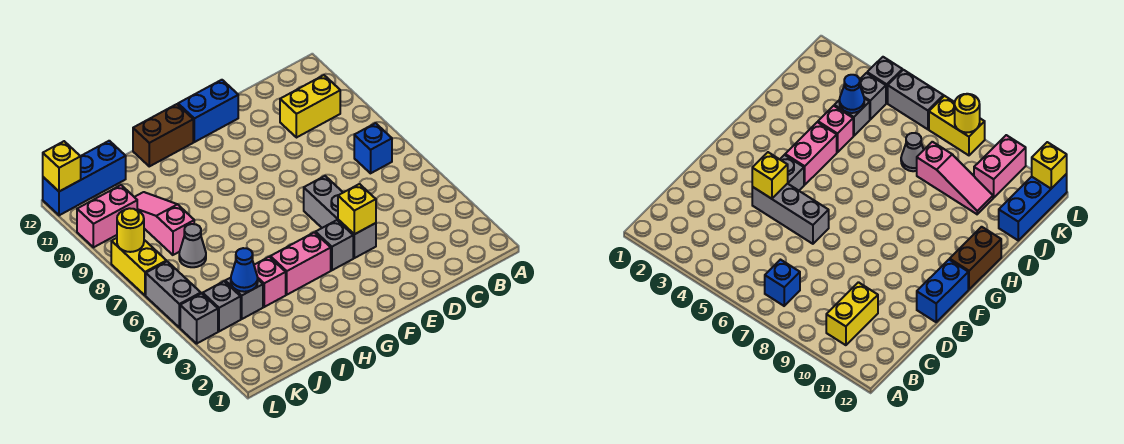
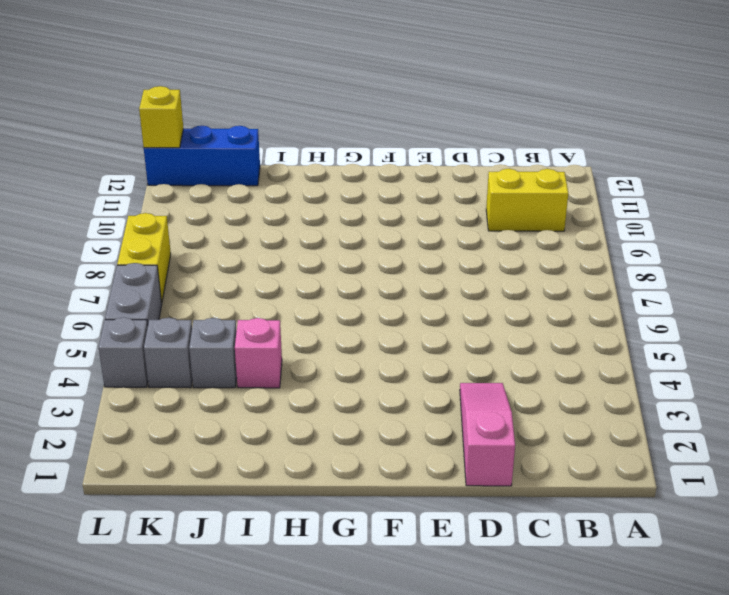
pink slope D1:D3 level 1 top 1 -> pink slope J8:J10 level 1 top 8
none -> blue brick B7 level 1
none -> grey brick E4:E6 level 1
none -> blue brick E12:F12 level 1

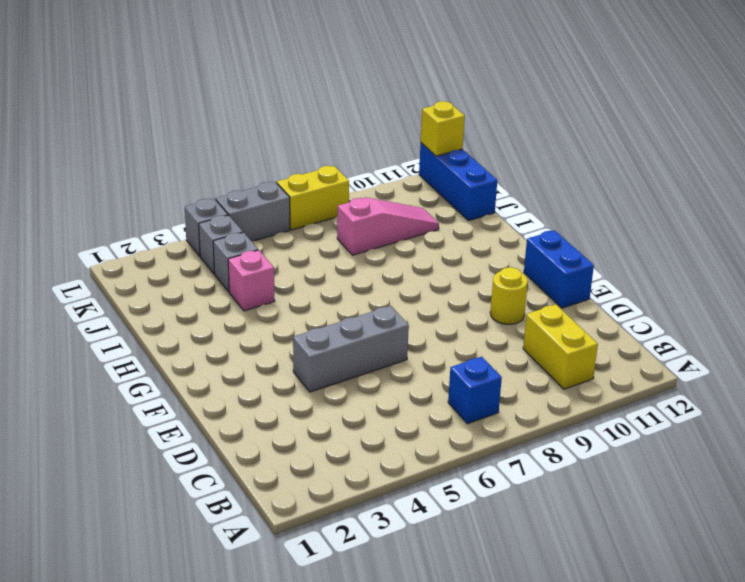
yellow round brick E10 level 1 -> yellow round brick L8 level 2
none -> grey brick F4 level 1
none -> pink brick G4:H4 level 1
none -> brown brick G12:H12 level 1

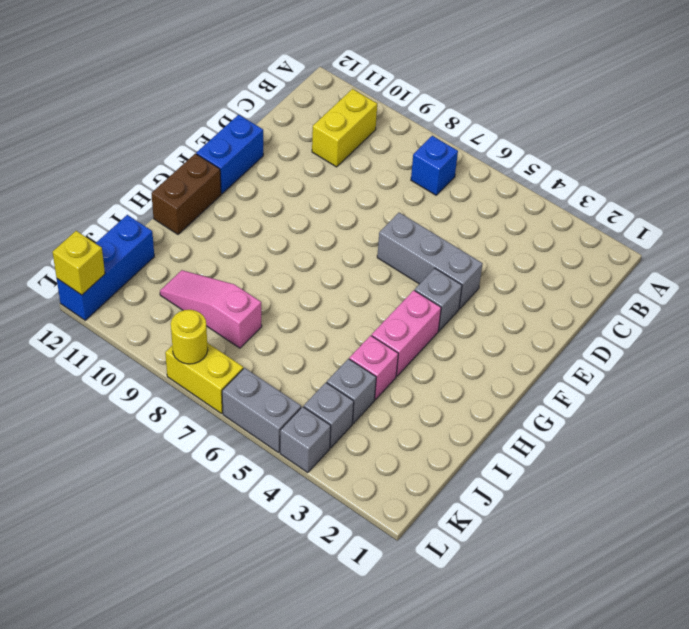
none -> grey cone J7 level 1
none -> pink brick K10:L10 level 1
none -> yellow brick E4 level 2

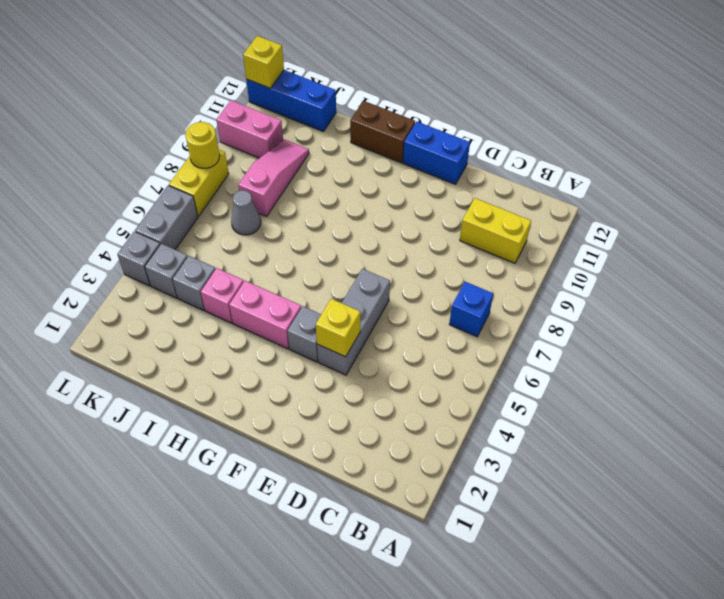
none -> blue cone J4 level 2

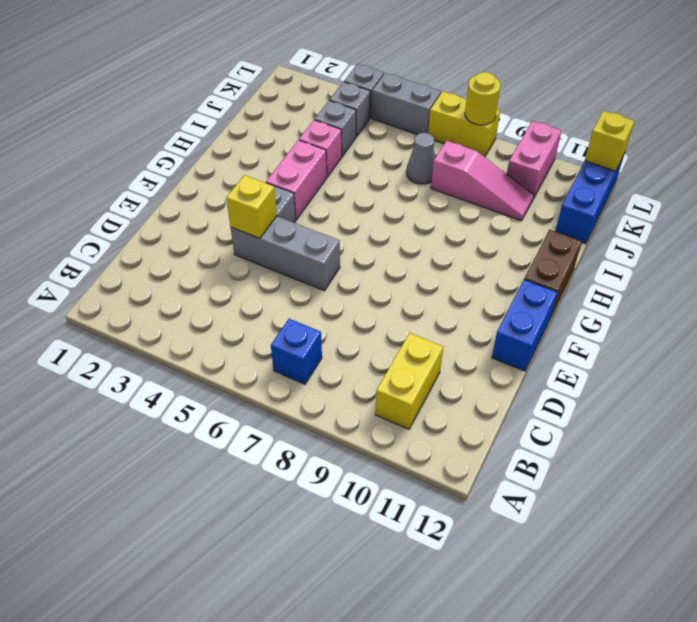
none -> blue cone J4 level 2

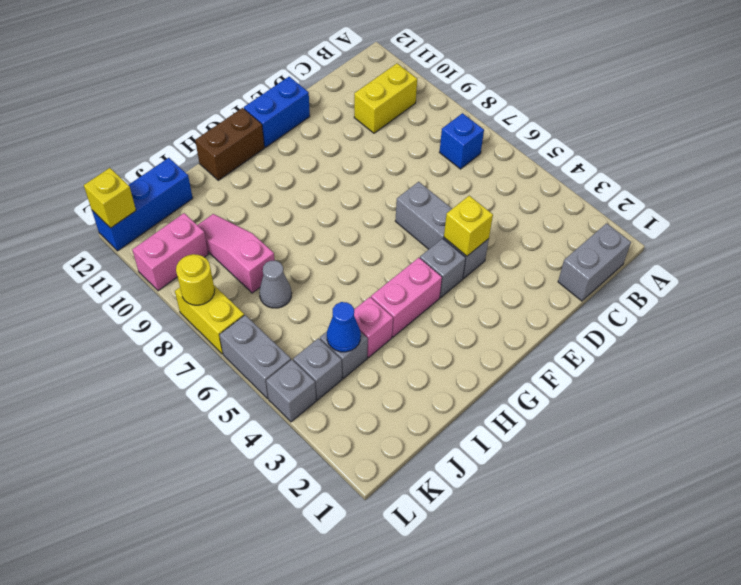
grey brick B1:C1 level 1 -> none

